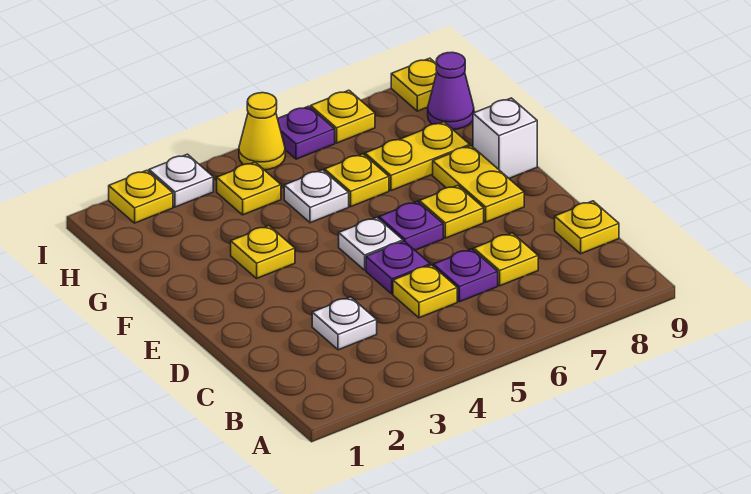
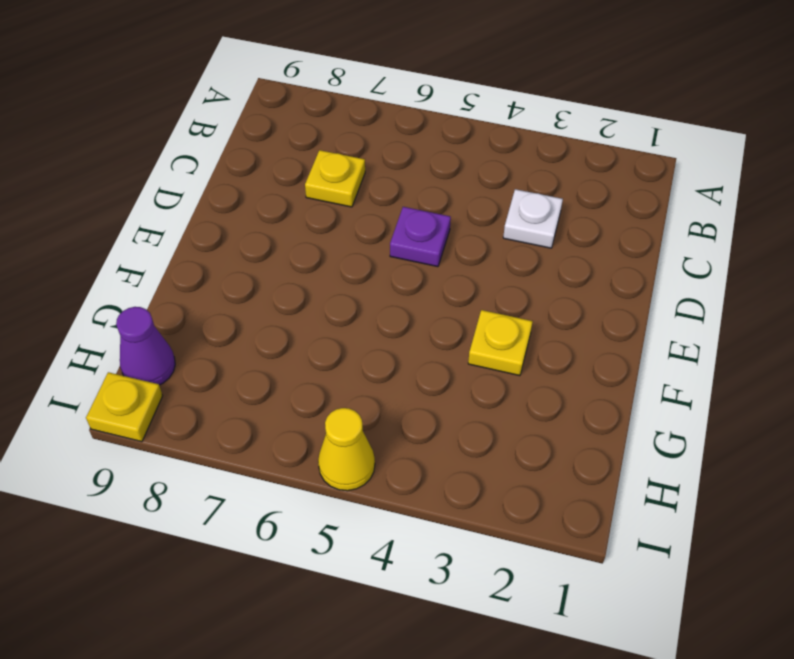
none -> yellow plate C5 level 1
none -> purple plate C6 level 1
none -> yellow plate C9 level 1

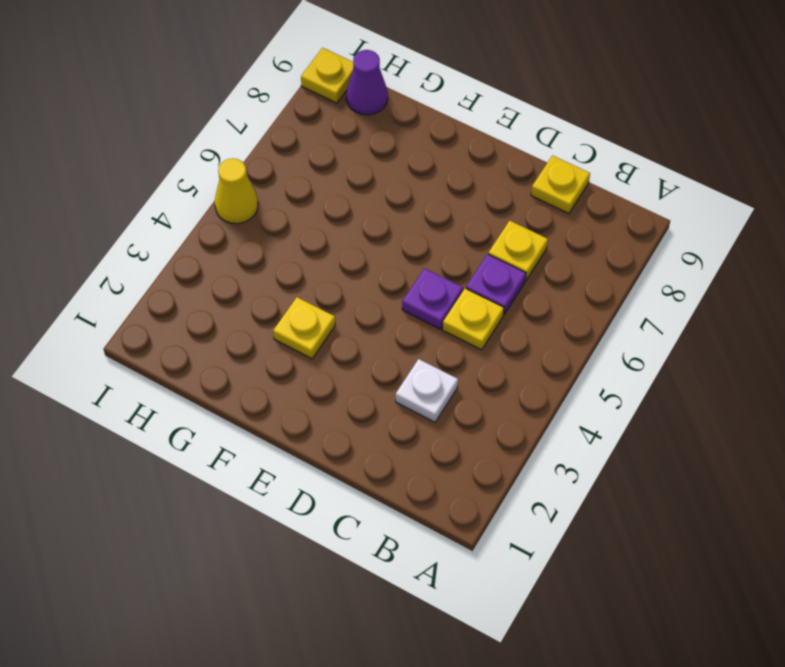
none -> white plate E5 level 1
none -> purple plate E6 level 1
none -> yellow plate E7 level 1

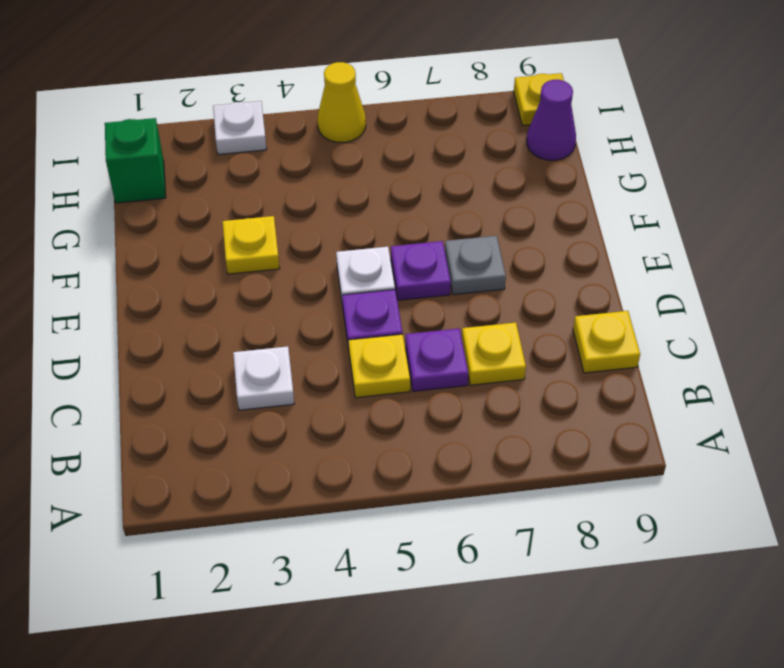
grey plate E7 level 1 -> yellow plate E7 level 1
green brick H1 level 1 -> none
none -> yellow plate E8:F8 level 1
none -> white brick F9 level 1
none -> white plate G5 level 1

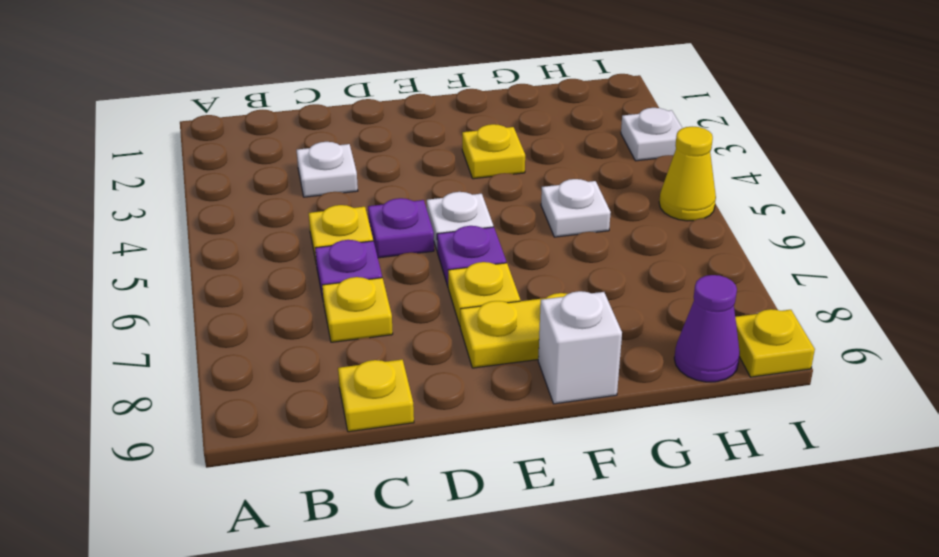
none -> yellow plate G6 level 1
none -> yellow plate G7:G8 level 1
none -> yellow plate H4 level 1

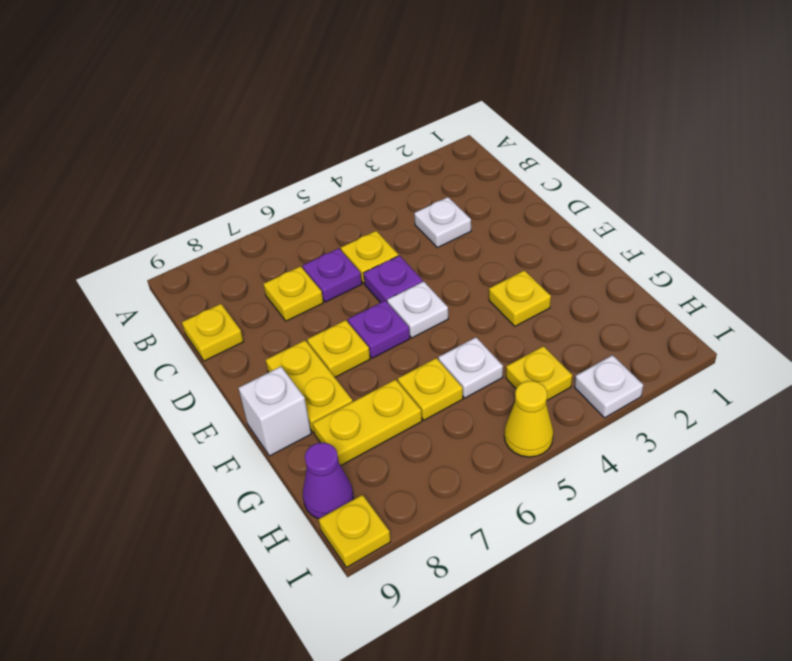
none -> yellow plate I2 level 1
none -> purple plate I6 level 1
none -> yellow plate I7 level 1

